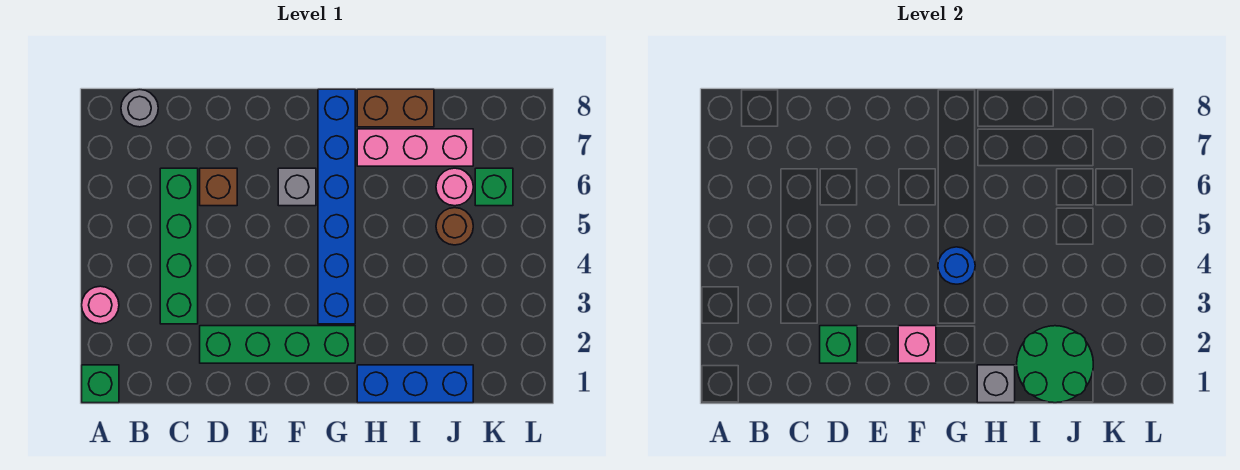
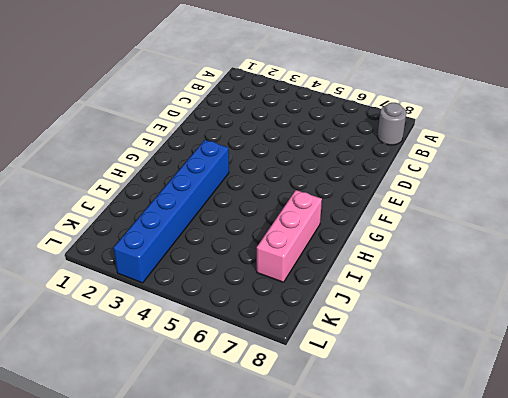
blue brick G3:L3 level 1 -> blue brick G3:G8 level 1
none -> green brick A1 level 1
none -> pink round brick A3 level 1
none -> green brick C3:C6 level 1

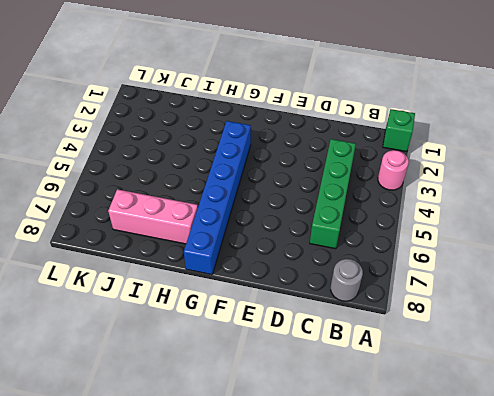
none -> green brick D2:G2 level 1
none -> brown brick D6 level 1
none -> grey brick F6 level 1

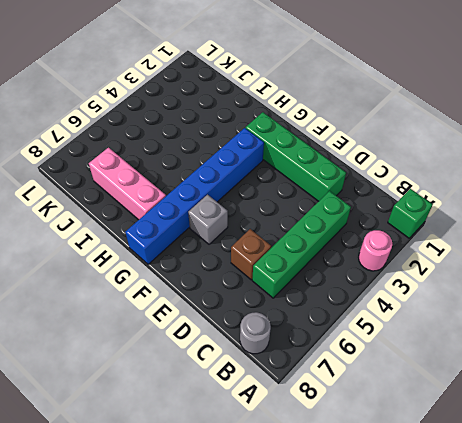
none -> blue brick H1:J1 level 1
none -> brown brick H8:I8 level 1
none -> brown round brick J5 level 1

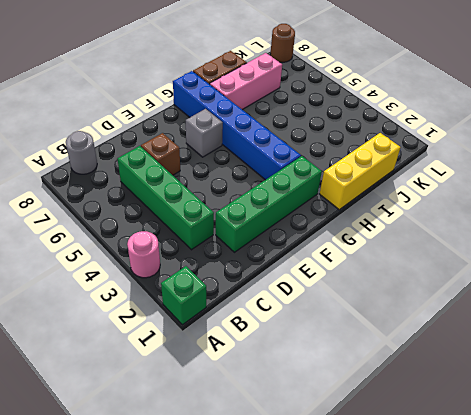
yellow brick H1:J1 level 1 -> blue brick H1:J1 level 1
brown round brick L8 level 1 -> brown round brick J5 level 1
none -> pink round brick J6 level 1
none -> green brick K6 level 1
none -> green brick D2 level 2

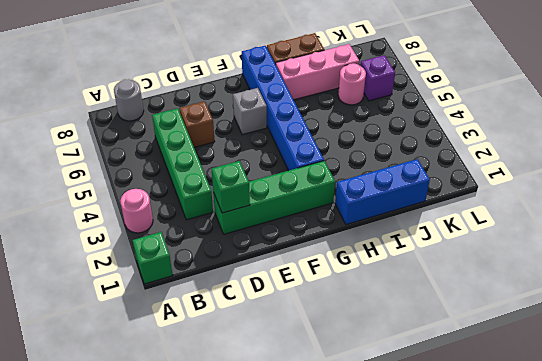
purple brick K6 level 1 -> green brick K6 level 1
none -> brown round brick J5 level 1
none -> pink brick F2 level 2
none -> blue round brick G4 level 2

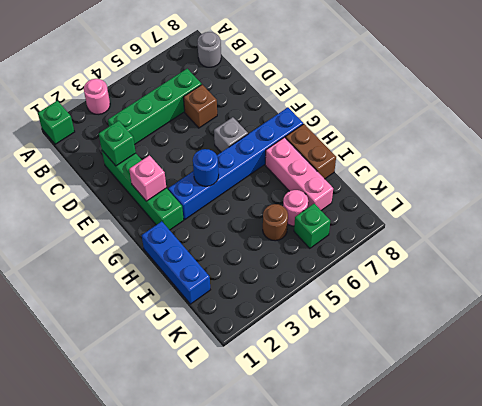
none -> grey brick H1 level 2
none -> green round brick I1:J2 level 2

